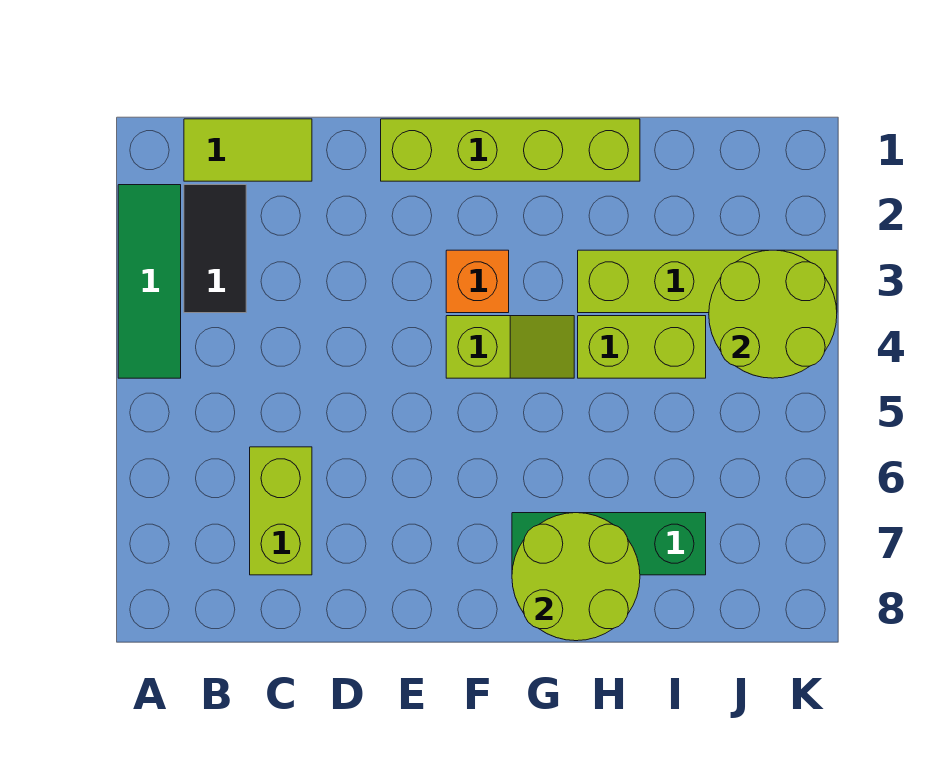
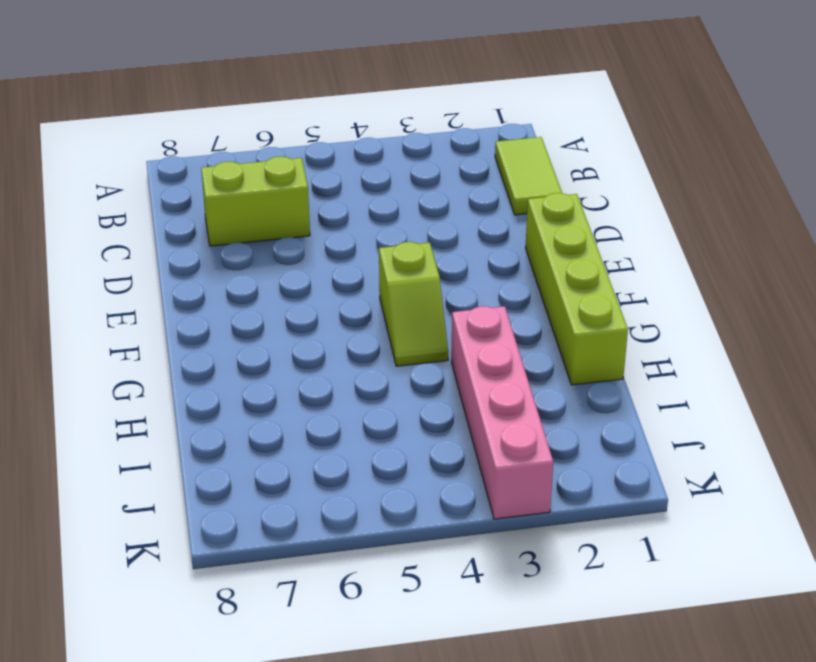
pink brick H3:K3 level 1 -> lime brick H3:K3 level 1
none -> green tile A2:A4 level 1
none -> black tile B2:B3 level 1
none -> orange brick F3 level 1

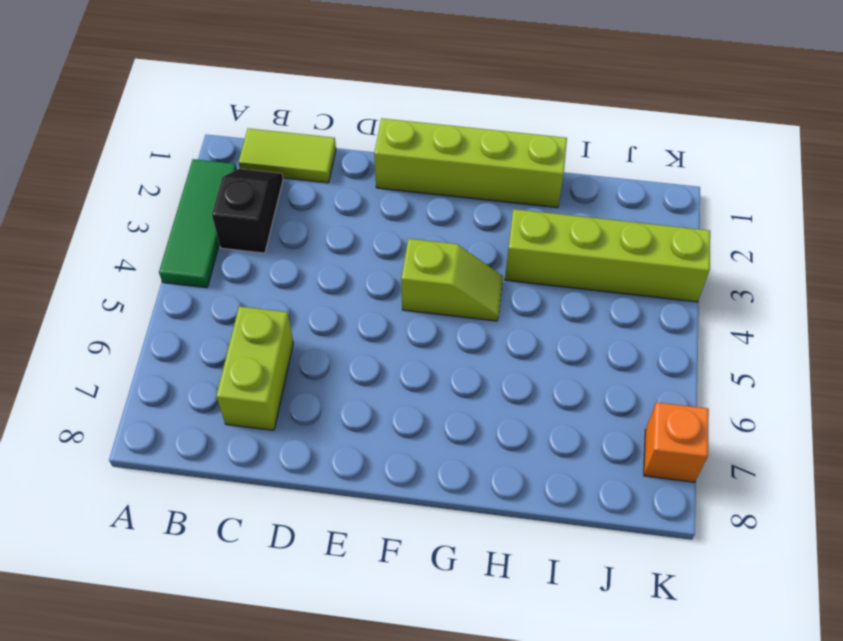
black slope B2:B3 level 1 top 3 -> black tile B2:B3 level 1
orange brick K7 level 1 -> orange brick F3 level 1
none -> green brick G7:I7 level 1
none -> lime brick H4:I4 level 1
none -> lime round brick G7:H8 level 2

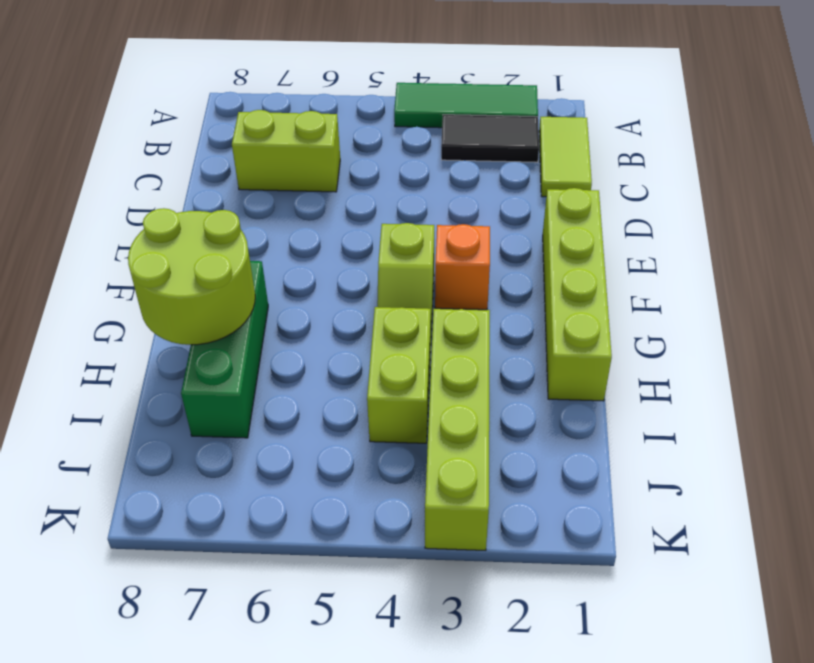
none -> lime round brick J3:K4 level 2

